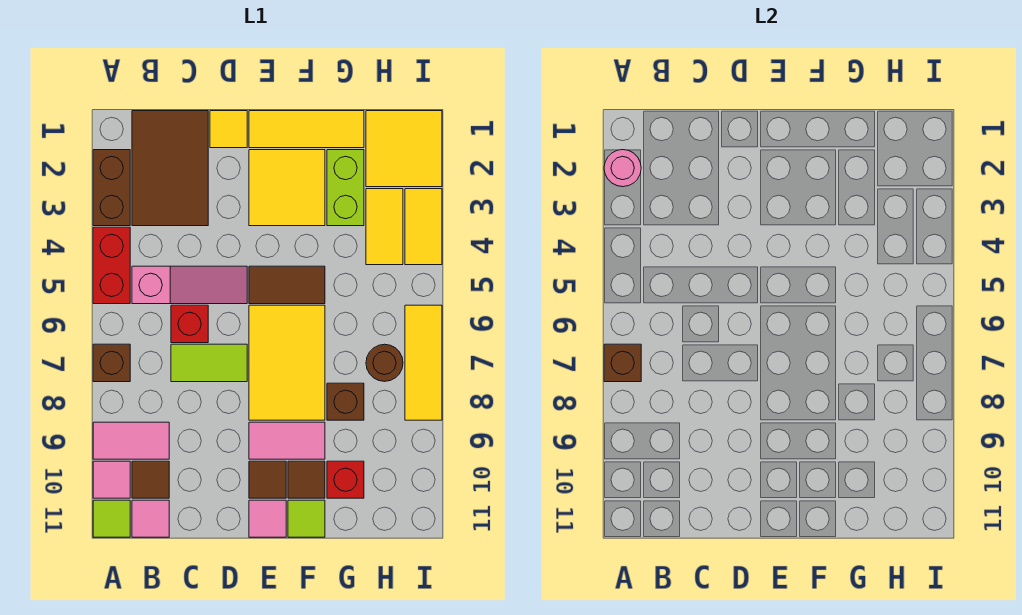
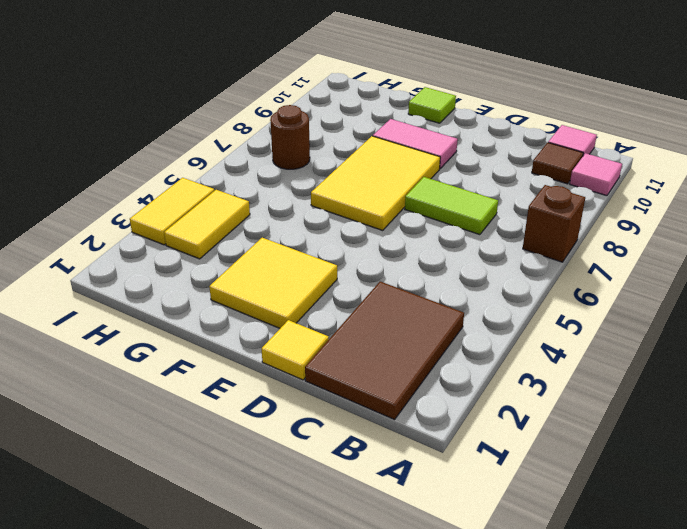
none -> brown brick A2:A3 level 1
none -> red brick A4:A5 level 1
none -> pink tile A9:B9 level 1
none -> lime tile A11 level 1

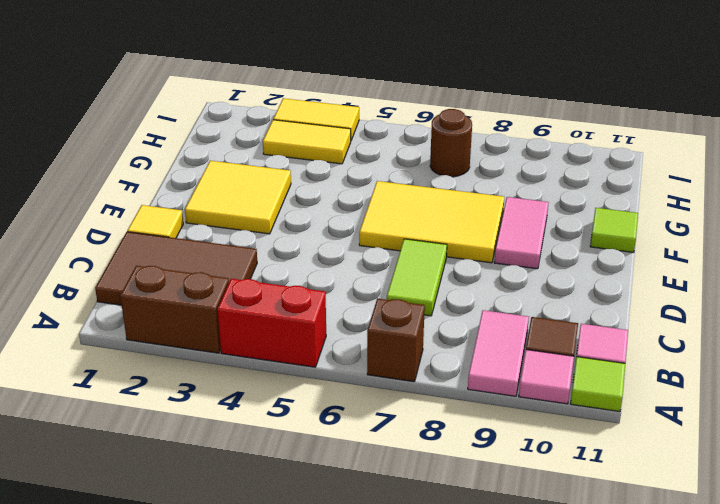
none -> pink slope B5:D5 level 1 top B
none -> red brick C6 level 1
none -> yellow tile E1:G1 level 1
none -> brown tile E5:F5 level 1

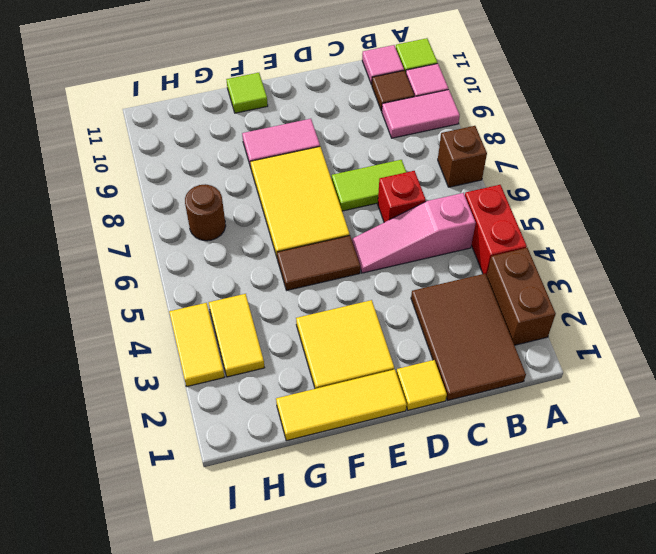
none -> brown tile E10 level 1
none -> pink tile E11 level 1
none -> brown tile F10 level 1
none -> lime brick G2:G3 level 1

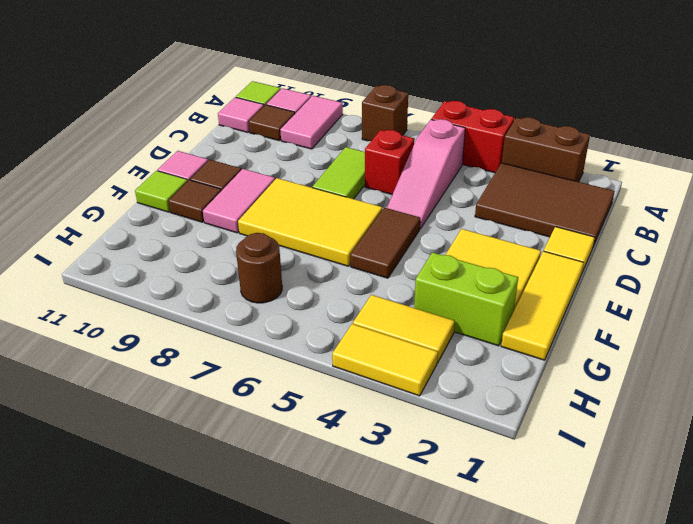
none -> brown brick G8 level 1
none -> red brick G10 level 1
none -> yellow tile H1:I2 level 1
none -> yellow tile I6:I8 level 1

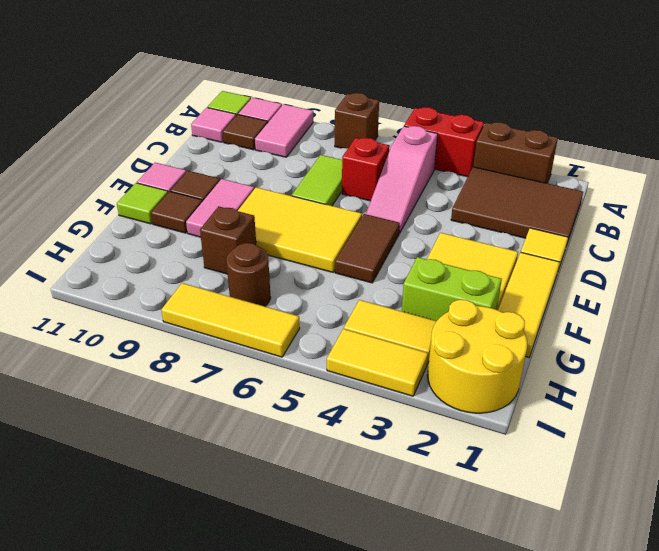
yellow round brick H1:I2 level 1 -> yellow tile H1:I2 level 1
none -> red brick G10 level 1
none -> pink round brick A2 level 2
none -> brown brick A7 level 2

